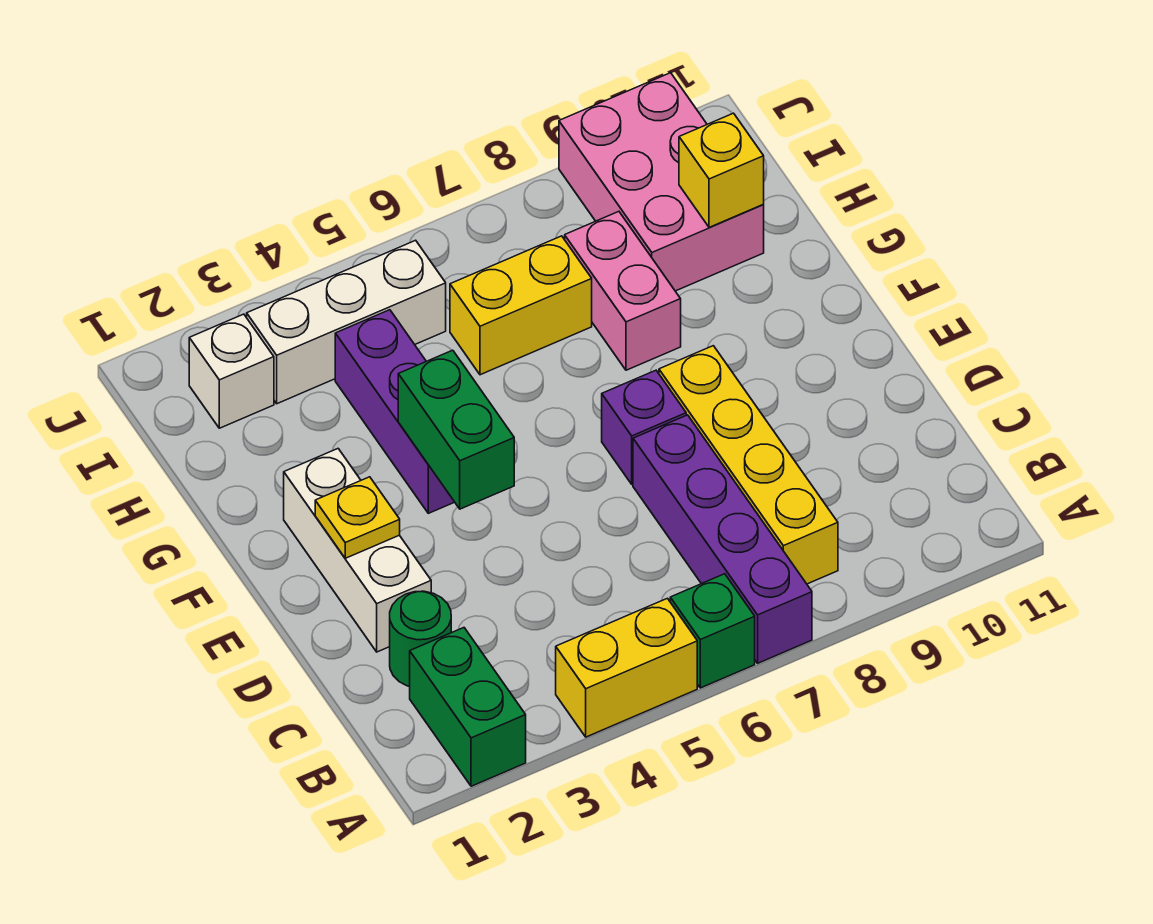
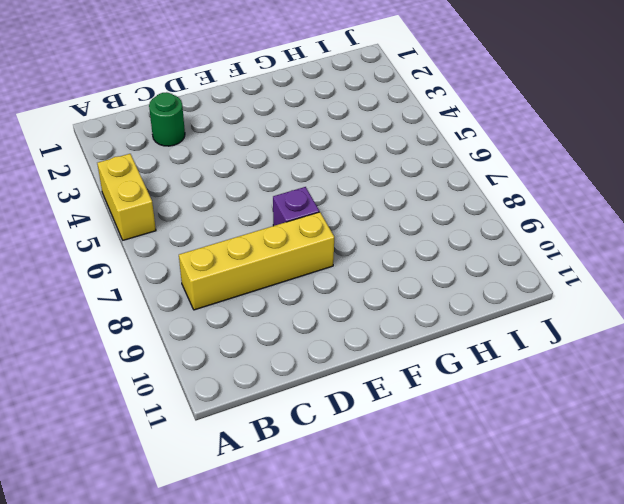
none -> green brick A2:B2 level 1
none -> green brick A6 level 1
none -> purple brick A7:D7 level 1

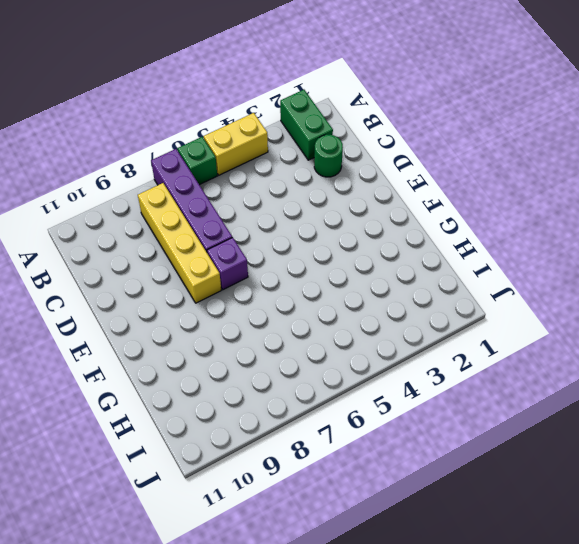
none -> white brick D2:F2 level 1
none -> purple brick F4:H4 level 1
none -> pink brick G8:H8 level 1

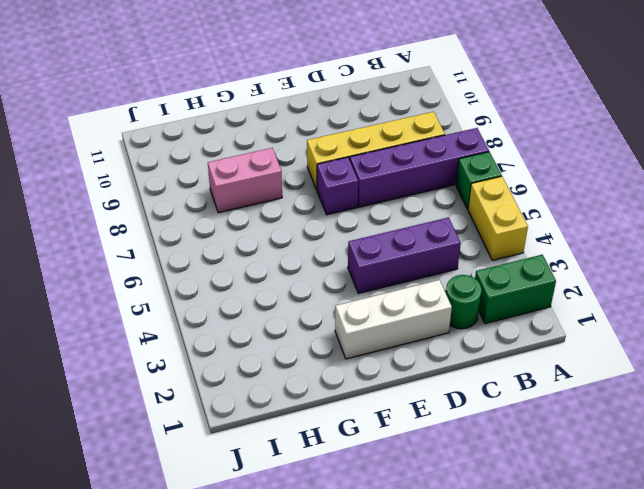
purple brick C4:E4 level 1 -> purple brick F4:H4 level 1
none -> yellow brick H6:H7 level 1
none -> pink brick H9:J10 level 1
none -> white brick I2 level 1

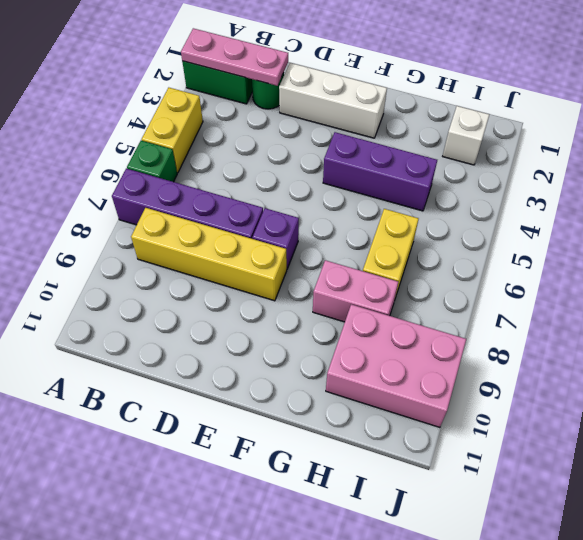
pink plate A2:C2 level 2 -> none
none -> white brick I3:I5 level 1
none -> yellow plate E2 level 2
none -> green brick E4:F4 level 2

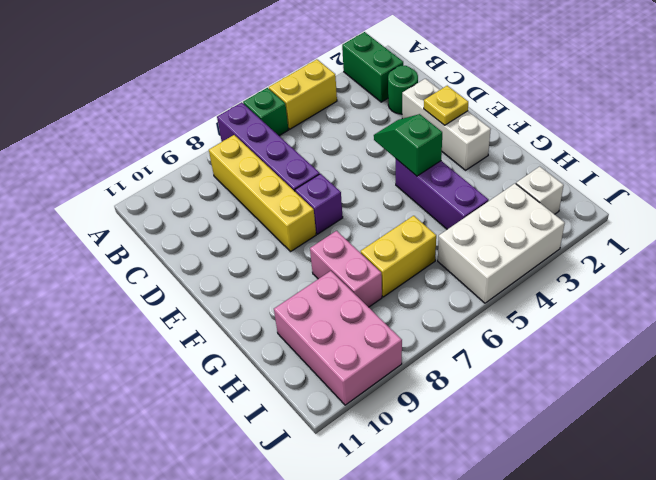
green slope E4:F4 level 2 top F -> green brick E4:F4 level 2
white brick I3:J5 level 1 -> white brick I3:I5 level 1
none -> yellow brick H10 level 2

